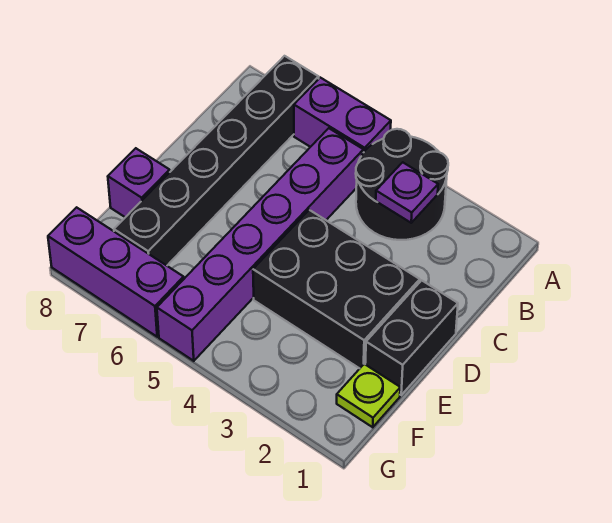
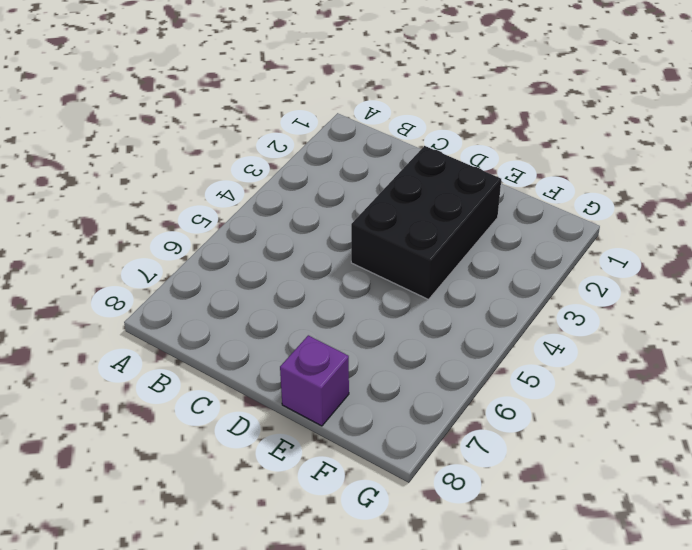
none -> black round brick A3:B4 level 1
none -> purple brick A5:A6 level 1

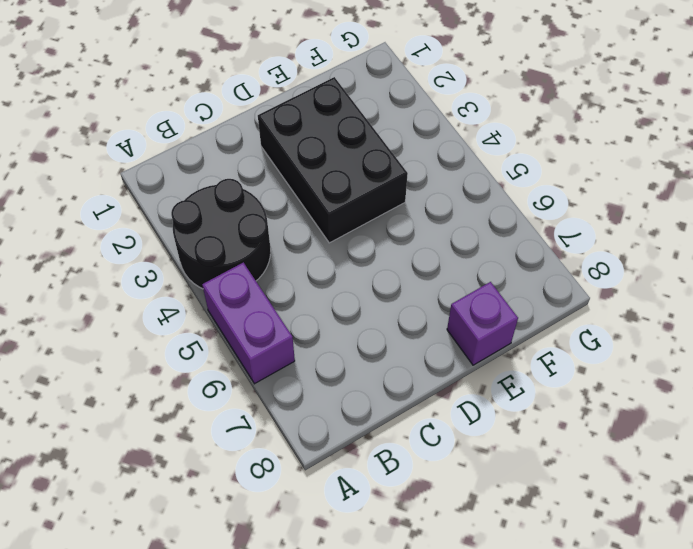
none -> black brick A7:F7 level 1
none -> purple brick B5:G5 level 1

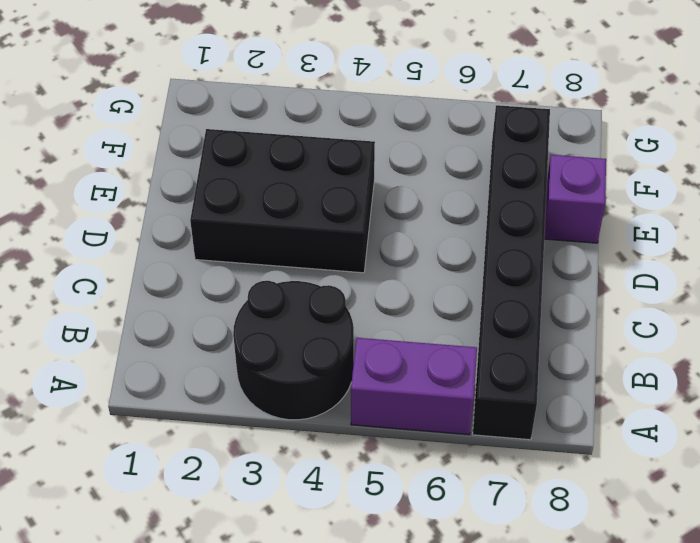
none -> purple brick B5:G5 level 1
none -> black brick D1:E1 level 1

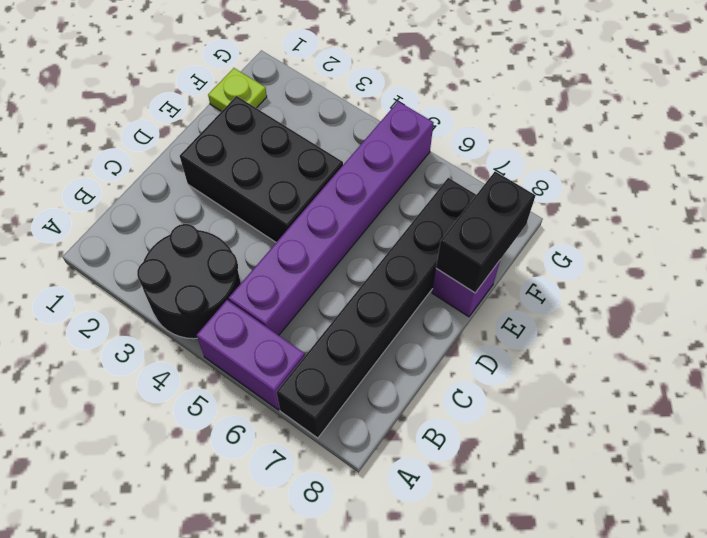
black brick E8:F8 level 2 -> black brick D1:E1 level 1
none -> purple brick G6:G8 level 1
none -> purple plate B3 level 2

